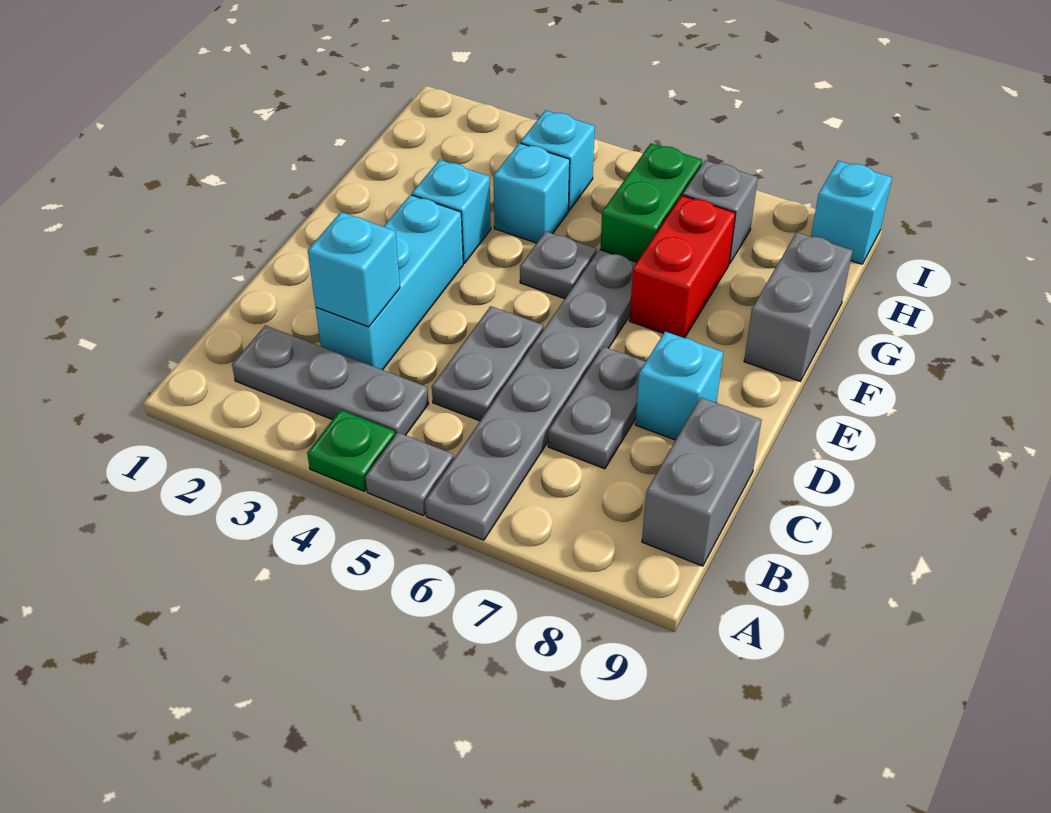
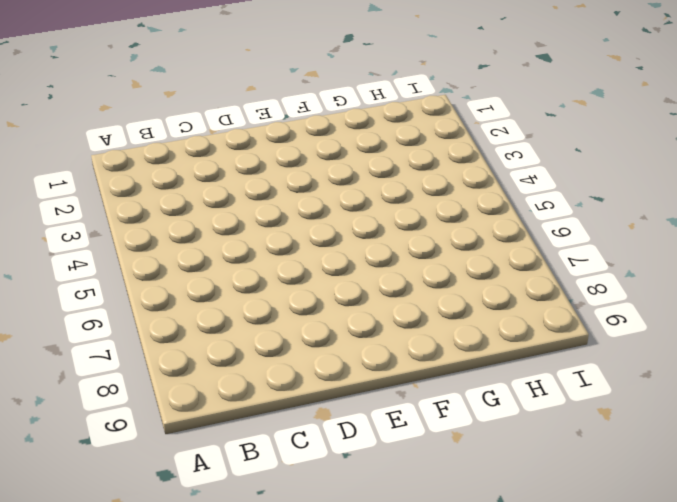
none -> green plate A4 level 1
none -> grey plate A5 level 1
none -> grey plate A6:F6 level 1

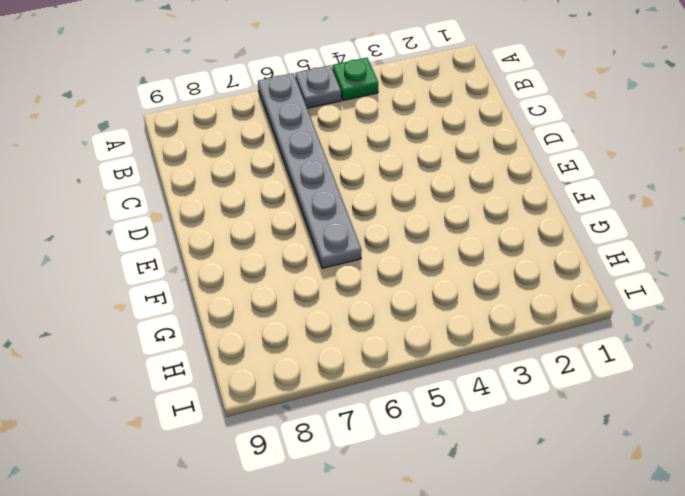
none -> grey plate B2:B4 level 1
none -> grey brick B9:C9 level 1
none -> cyan brick C3:E3 level 1

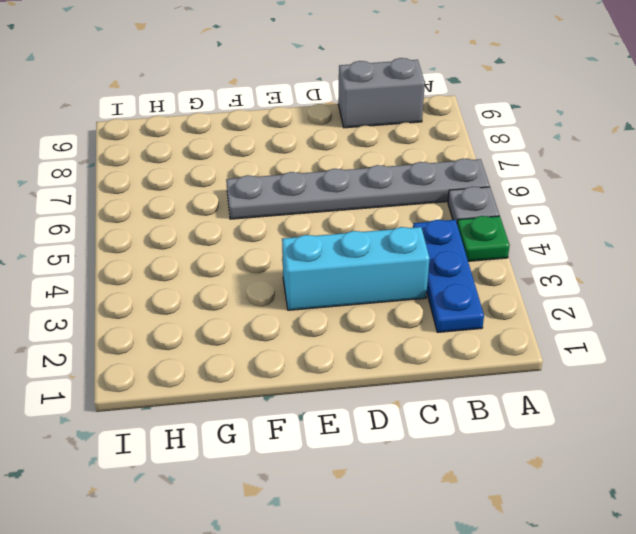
blue plate B2:B4 level 1 -> grey plate B2:B4 level 1
none -> grey plate C5:D5 level 1
none -> grey plate C7:D7 level 1
none -> cyan brick D8 level 1

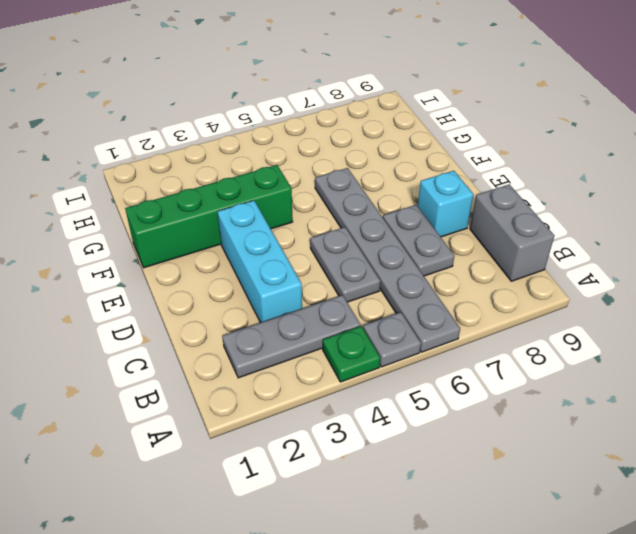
green brick F1:F4 level 1 -> cyan brick F3 level 1
none -> grey plate F5 level 1
none -> red brick F7:G7 level 1
none -> grey brick F9:G9 level 1

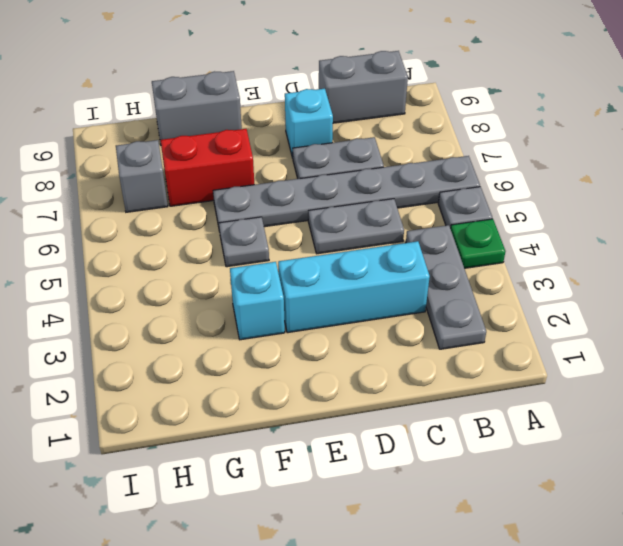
none -> cyan brick G4 level 1
none -> green brick G6:H6 level 1
none -> cyan brick H4 level 1

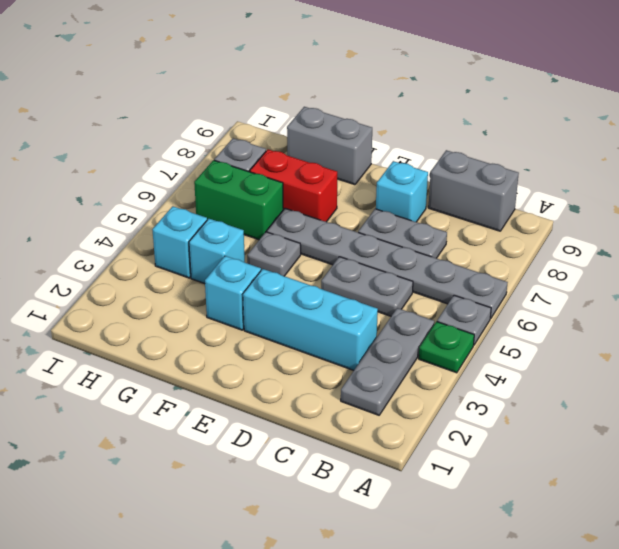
none -> cyan brick I9 level 1
none -> cyan brick C3 level 2

